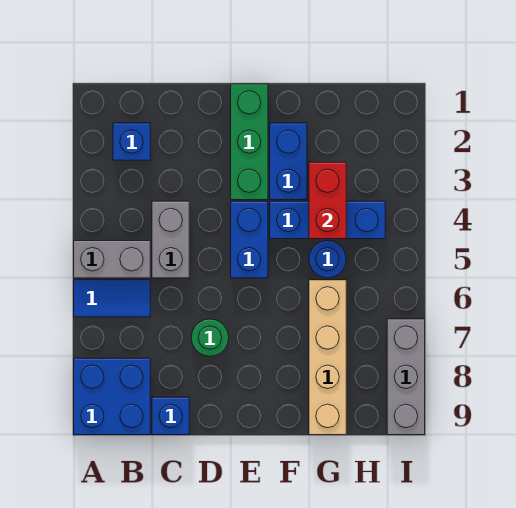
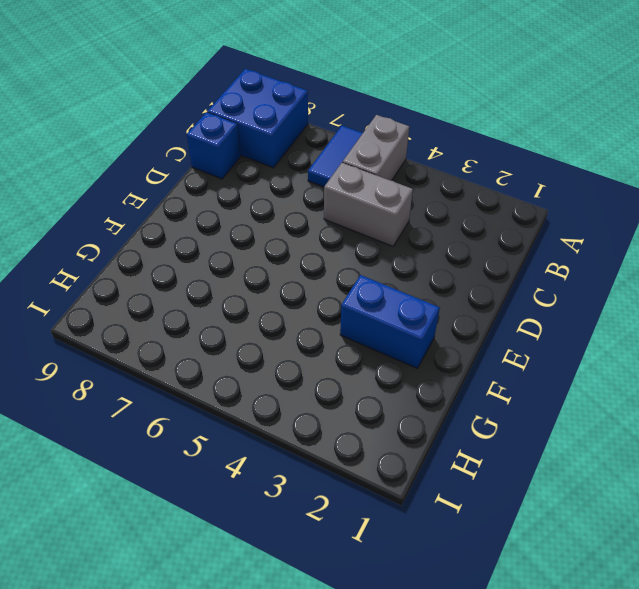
none -> blue brick B2 level 1
none -> green round brick D7 level 1
none -> green brick E1:E3 level 1

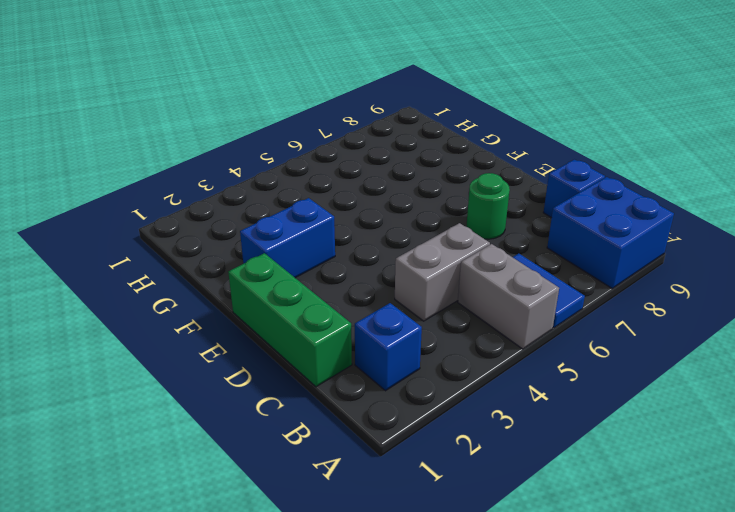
green brick C1:E1 level 1 -> green brick E1:E3 level 1
none -> blue brick E4:E5 level 1
none -> blue brick F4:H4 level 1
none -> blue round brick G5 level 1

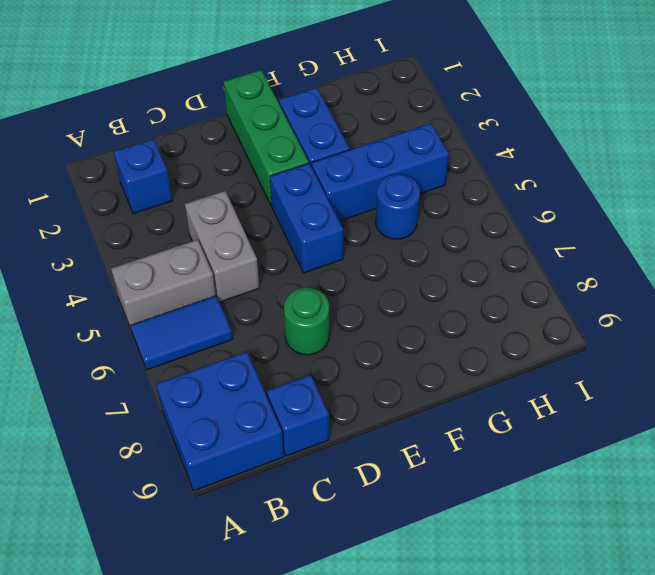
none -> tan brick G6:G9 level 1
none -> grey brick I7:I9 level 1
none -> red brick G3:G4 level 2

